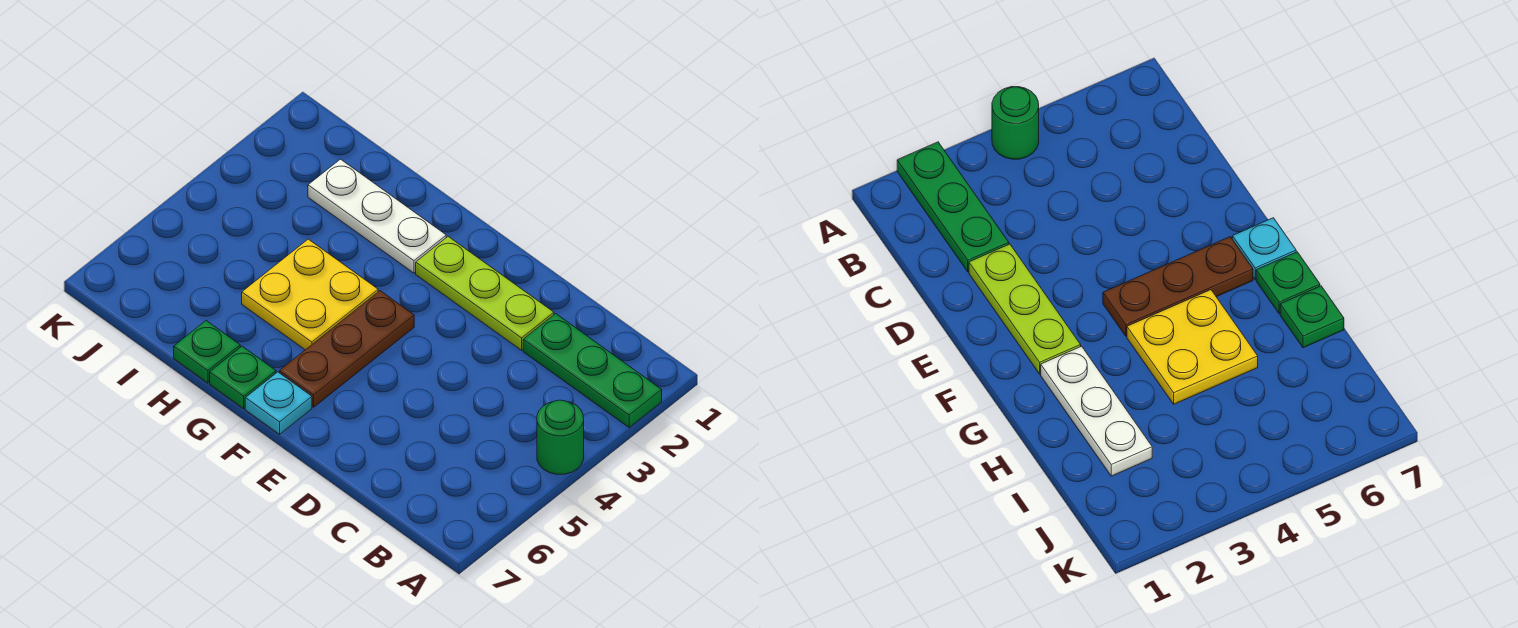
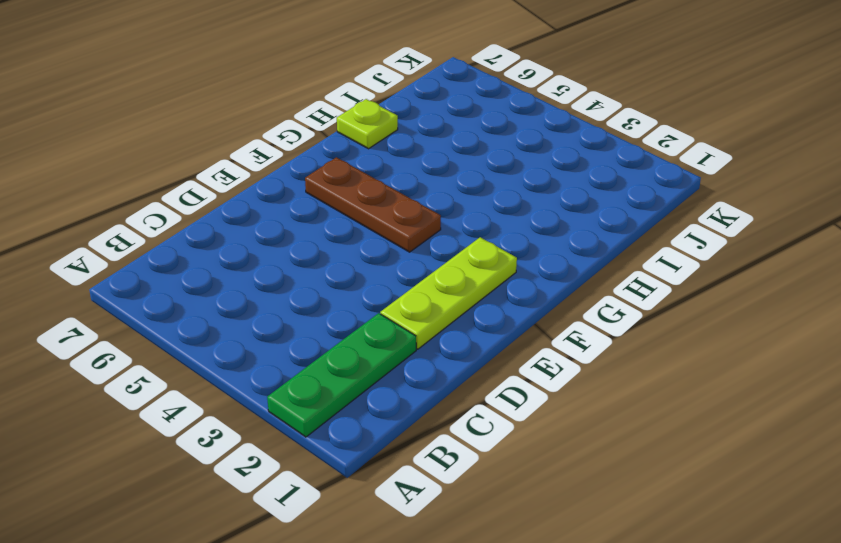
lime plate H7 level 1 -> green plate H7 level 1
none -> green round brick A4 level 1
none -> cyan plate F7 level 1

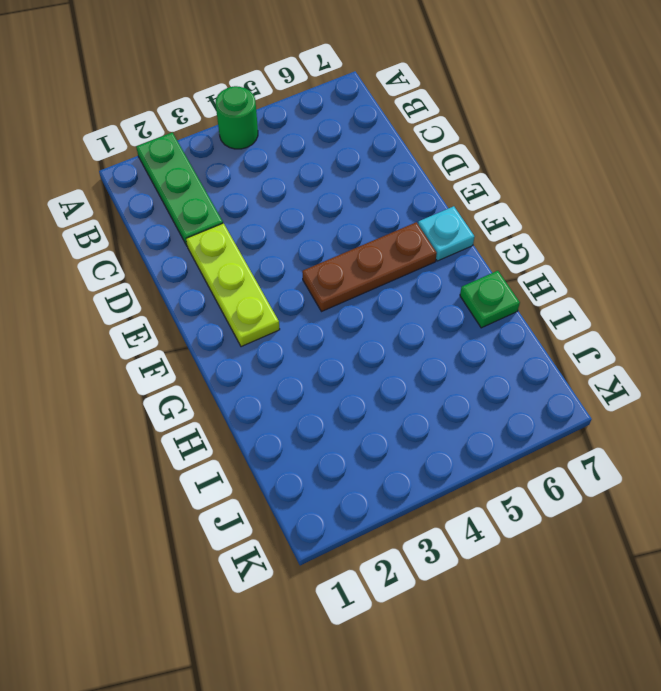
none -> white plate G2:I2 level 1
none -> yellow plate G4:H5 level 1

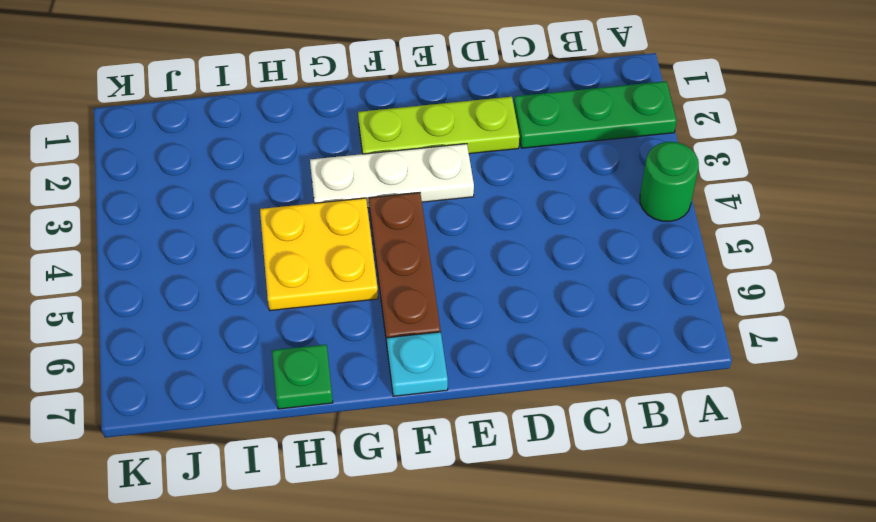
white plate E3:G3 level 1 -> white plate G2:I2 level 1
none -> green plate G7 level 1

